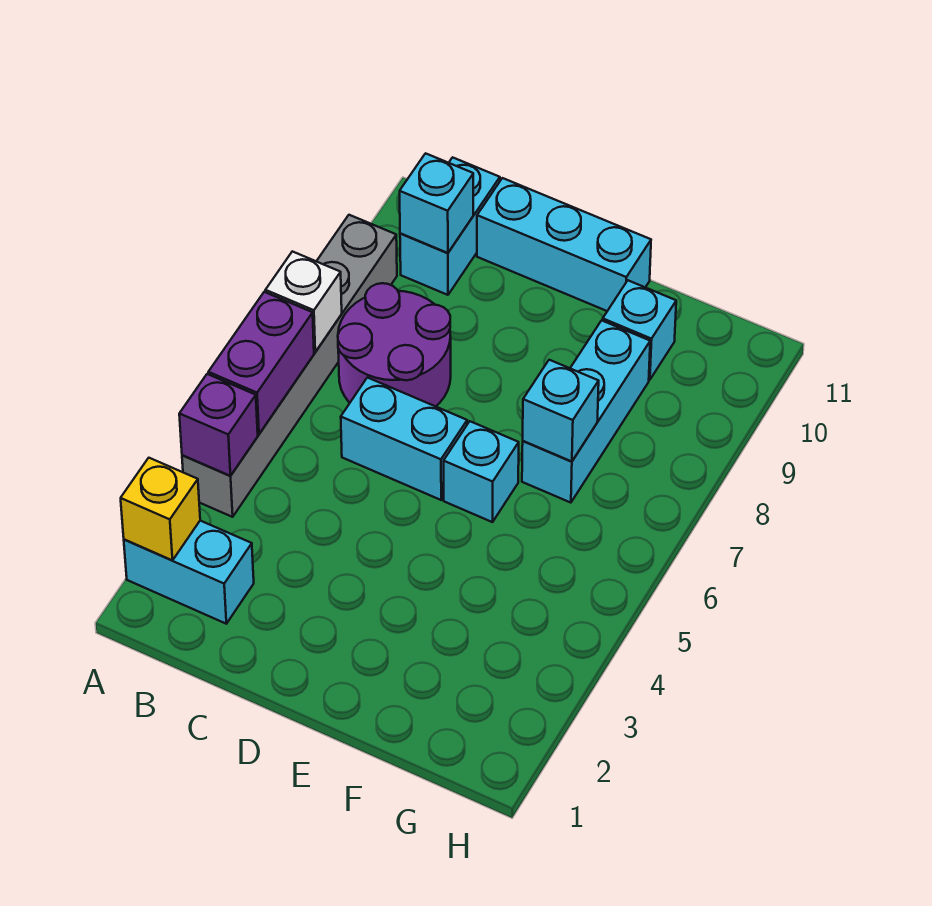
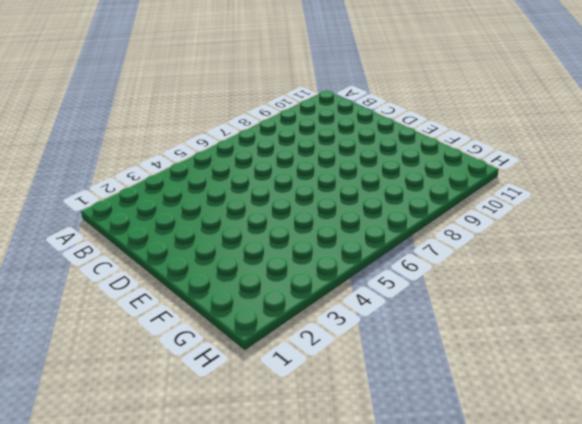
none -> cyan brick A2:B2 level 1
none -> grey brick A4:A9 level 1
none -> purple round brick B7:C8 level 1

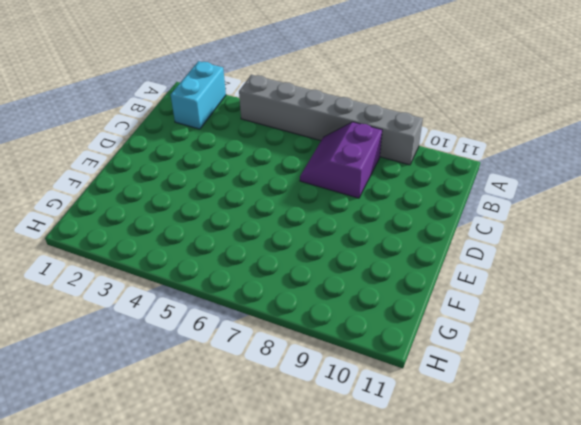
purple slope B7:C8 level 1 top 8 -> purple round brick B7:C8 level 1
none -> cyan brick B10:B11 level 1
none -> cyan brick C6:D6 level 1
none -> cyan brick C11:E11 level 1

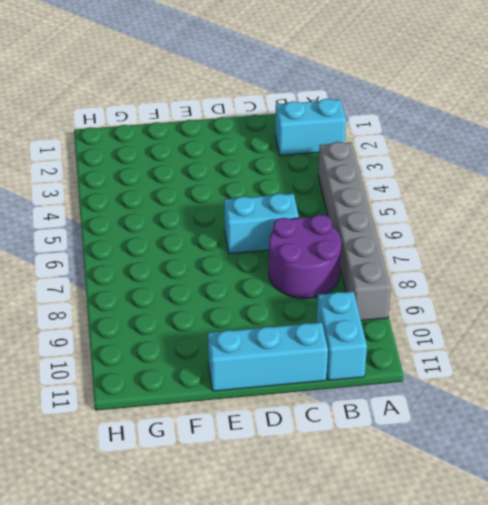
none -> cyan brick E6 level 1
none -> cyan brick F7:F9 level 1
none -> cyan brick F10 level 1

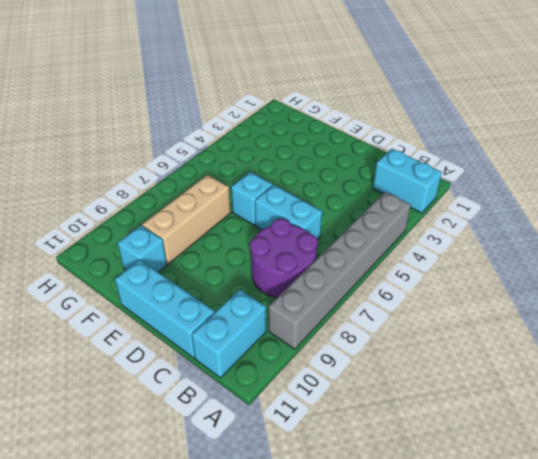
tan brick F7:F9 level 1 -> cyan brick F7:F9 level 1
none -> yellow brick A2 level 2
none -> purple brick A4 level 2
none -> purple brick A5:A6 level 2

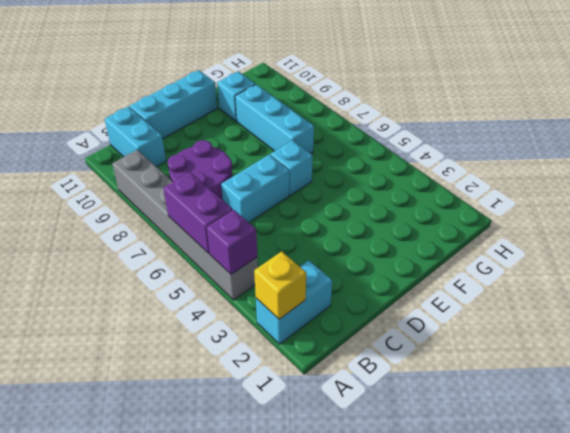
none -> white brick A7 level 2
none -> cyan brick B10 level 2
none -> cyan brick F7 level 2

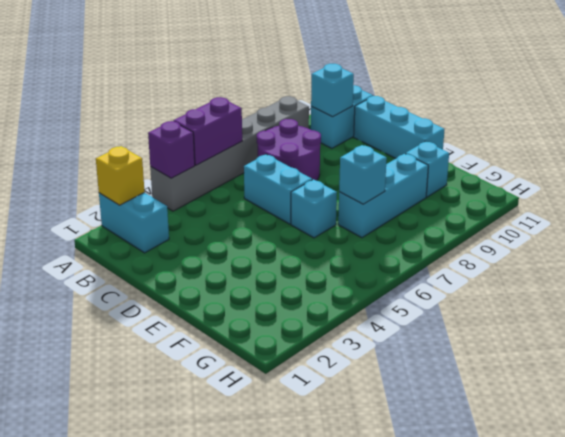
none -> white brick A7 level 2

